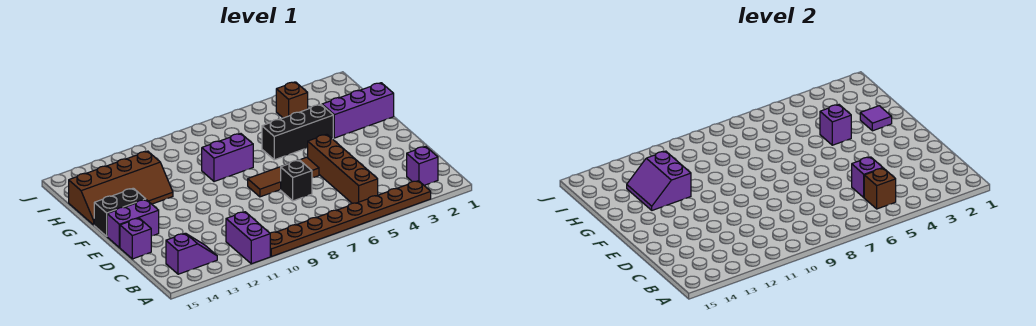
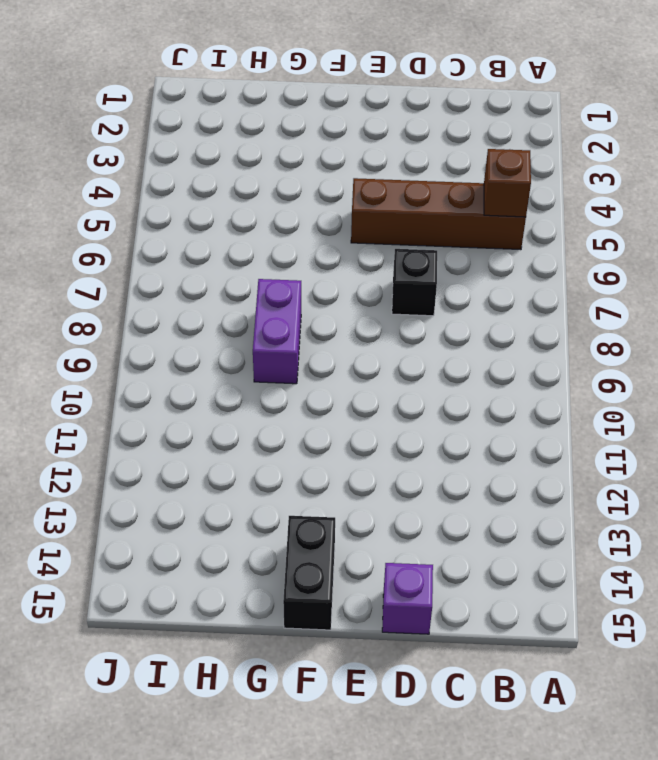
none -> brown plate A3:A10 level 1
none -> purple brick A11:B11 level 1
none -> purple brick B2 level 1

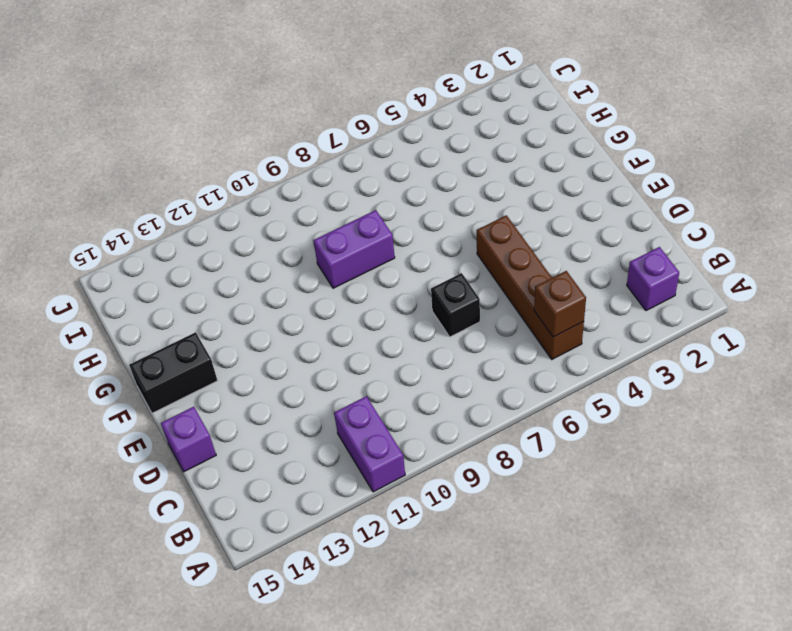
none -> brown plate A3:A10 level 1
none -> purple slope B13:B14 level 1 top 14
none -> brown tile E6:E8 level 1

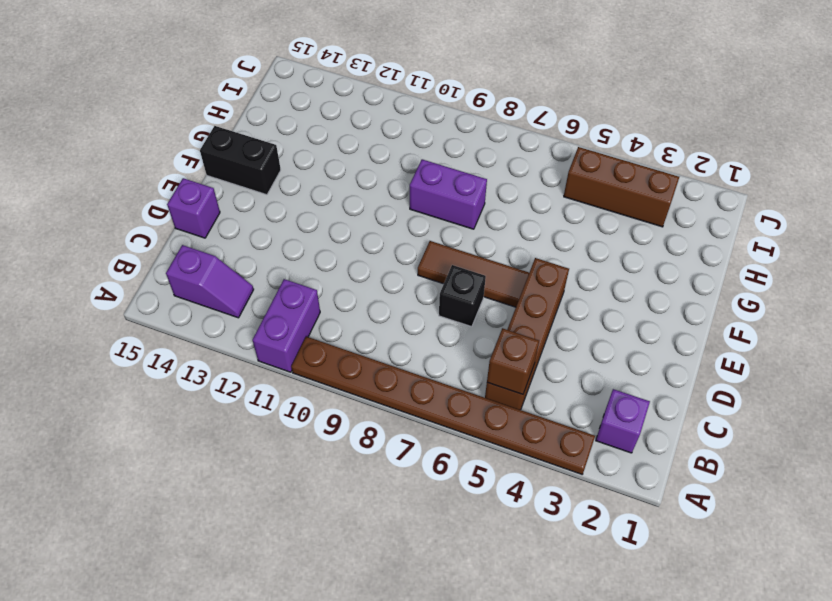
brown brick I3:I5 level 1 -> brown brick I4 level 1
none -> purple brick E14:E15 level 1
none -> purple brick G1:G3 level 1
none -> black brick G4:G6 level 1

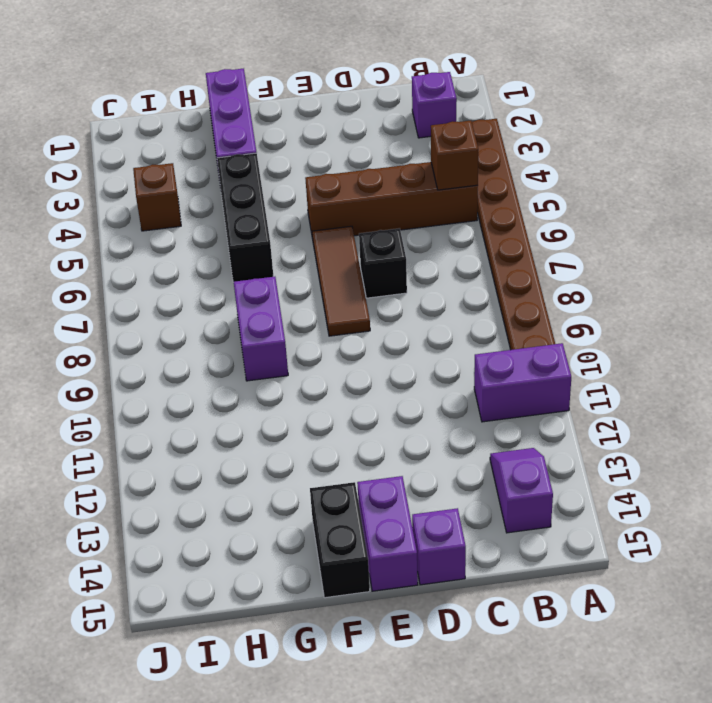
none -> brown slope G12:H15 level 1 top H
none -> purple brick C5 level 2
none -> purple tile G2 level 2

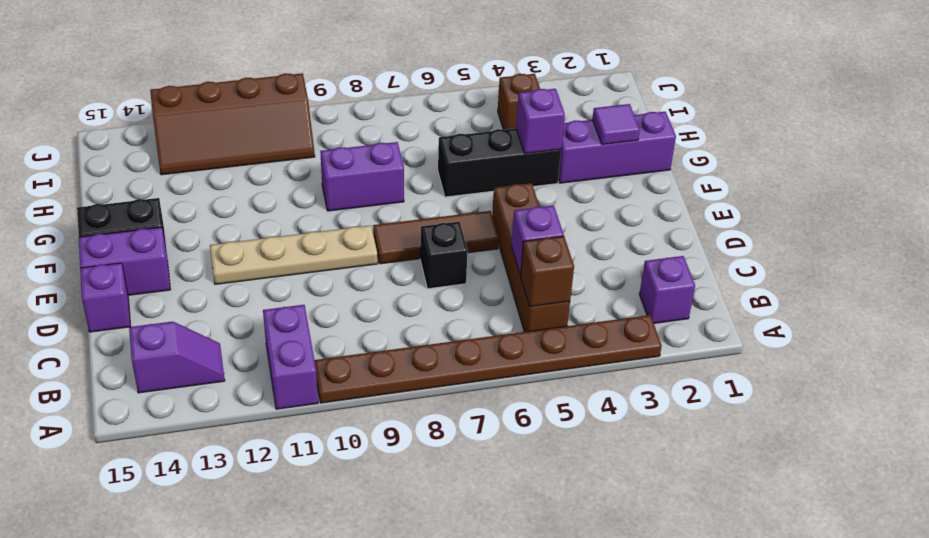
tan plate E9:E12 level 1 -> none
brown slope I10:J13 level 1 top J -> brown slope G12:H15 level 1 top H
none -> purple slope G12:H13 level 2 top 12

